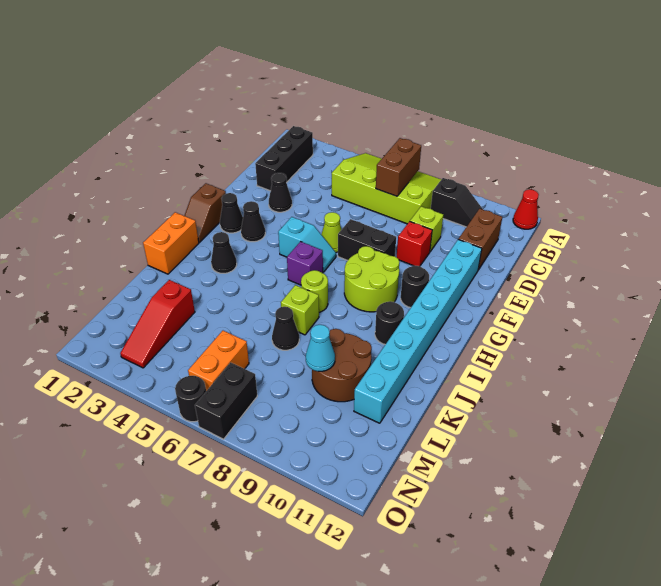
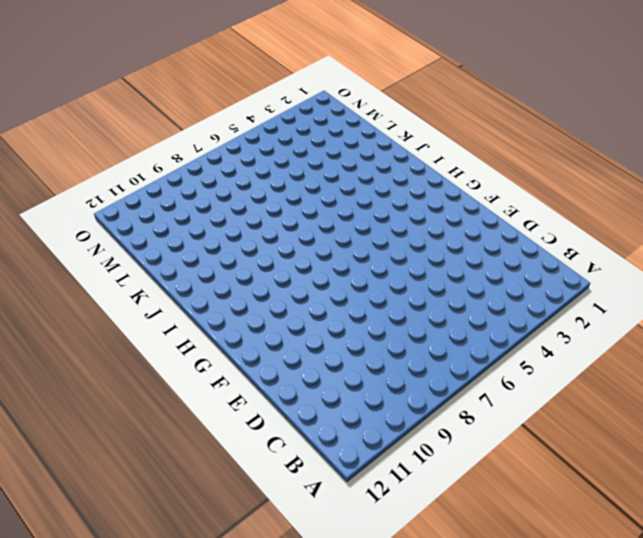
none -> lime slope A5:C8 level 1 top C
none -> red cone A12 level 1
none -> black brick B2:D2 level 1
none -> black slope B9:B10 level 1 top 9

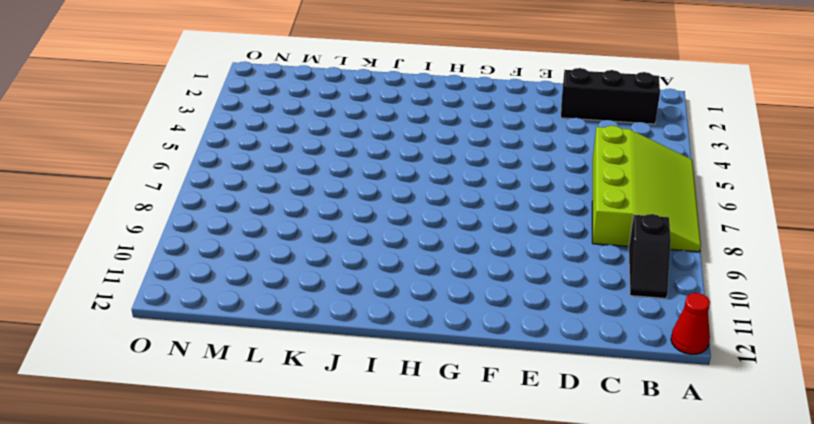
none -> brown brick C11:D11 level 1
none -> lime brick D9 level 1
none -> black cone E3 level 1
none -> red brick E9 level 1

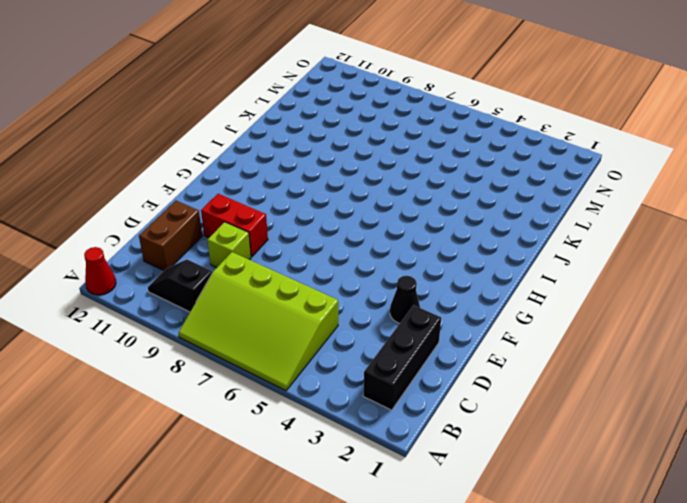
red brick E9:E10 level 1 -> red brick E9 level 1
none -> cyan brick E11:L11 level 1
none -> lime cone F6 level 1
none -> black brick F7:F8 level 1
none -> brown slope G1:H1 level 1 top G

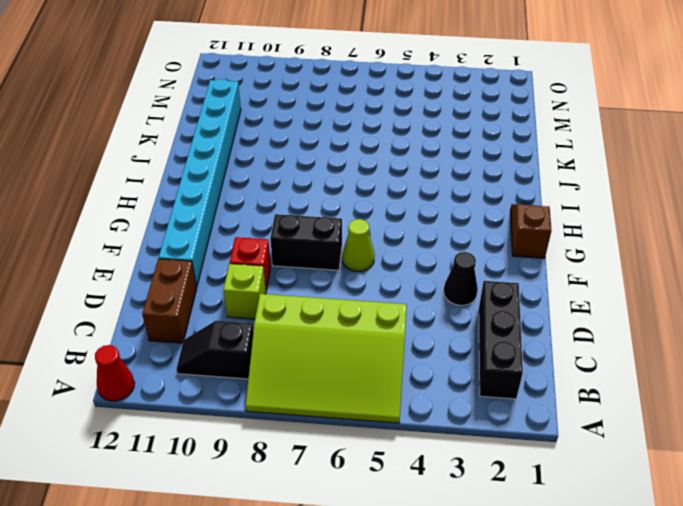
none -> black cone G2 level 1
none -> black cone G3 level 1
none -> cyan slope G5:G6 level 1 top 5
none -> lime round brick G8:H9 level 1

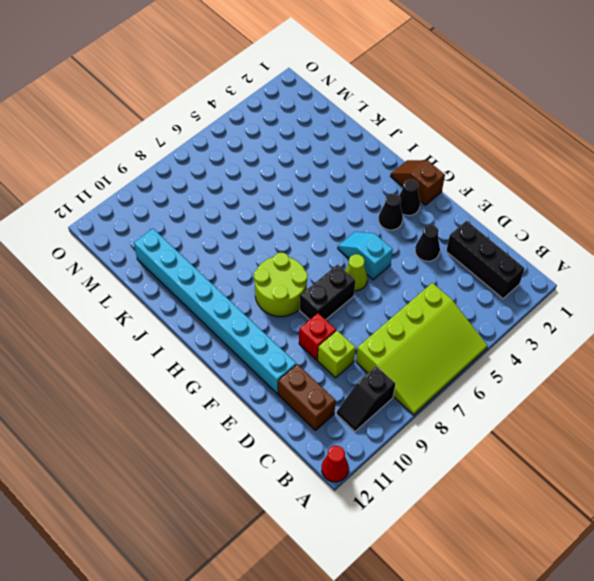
cyan slope F5:G5 level 1 top F -> cyan slope G5:G6 level 1 top 5
none -> black round brick G10 level 1
none -> purple brick H6 level 1
none -> orange brick I1:J1 level 1
none -> black cone I3 level 1

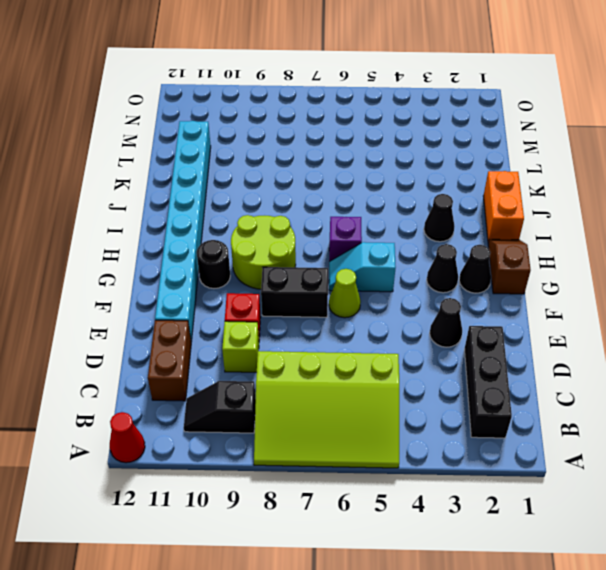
none -> lime round brick I7 level 1
none -> black round brick I10 level 1
none -> lime brick J7 level 1
none -> black cone K7 level 1

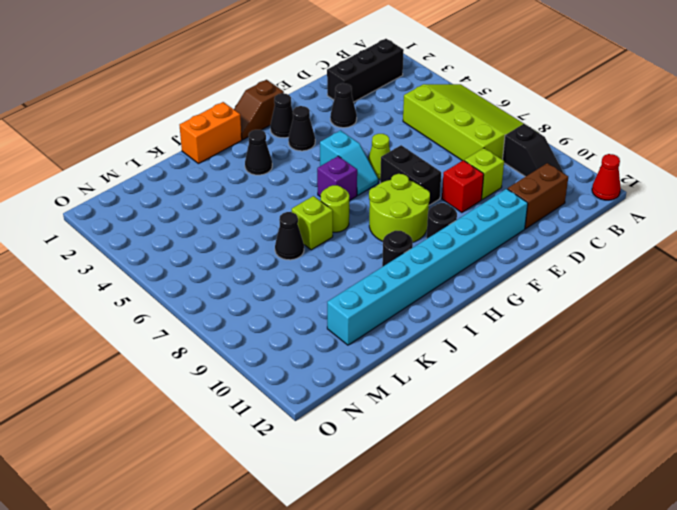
none -> brown round brick K9:L10 level 1
none -> red slope L3:N3 level 1 top L
none -> orange brick M6:N6 level 1
none -> black brick N7:O7 level 1

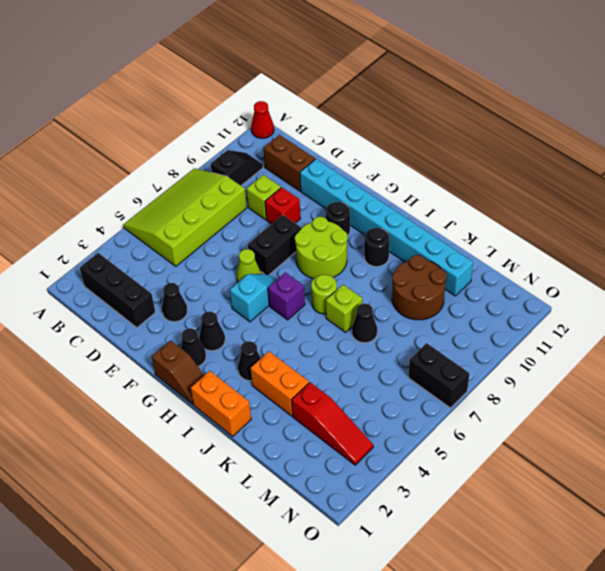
orange brick J3:K3 level 1 -> orange brick M6:N6 level 1
none -> black round brick O6 level 1
none -> brown brick B7:C7 level 2
none -> cyan cone L9 level 2

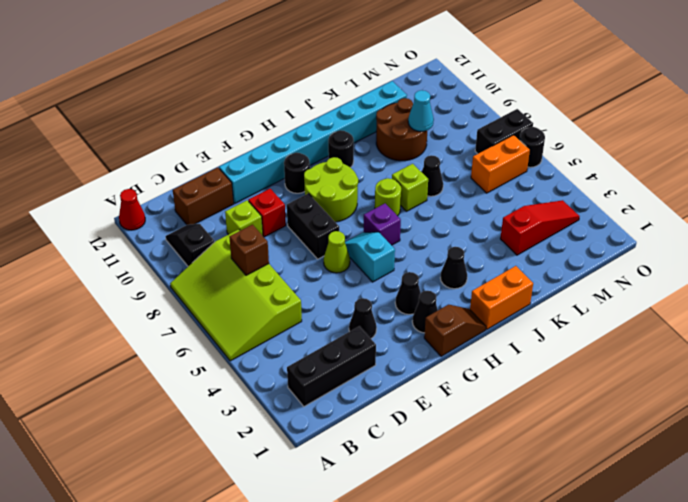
brown brick C7 level 2 -> brown brick B7:C7 level 2

